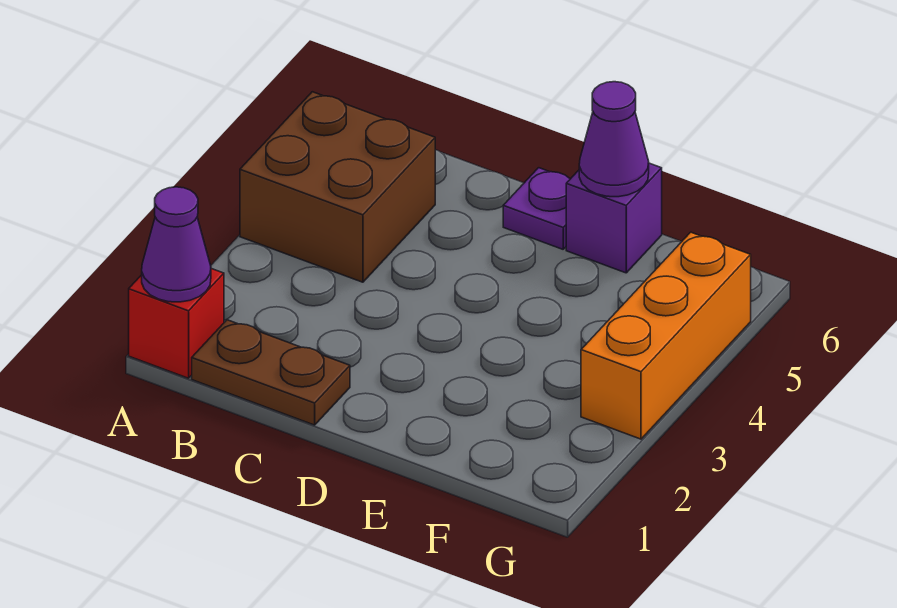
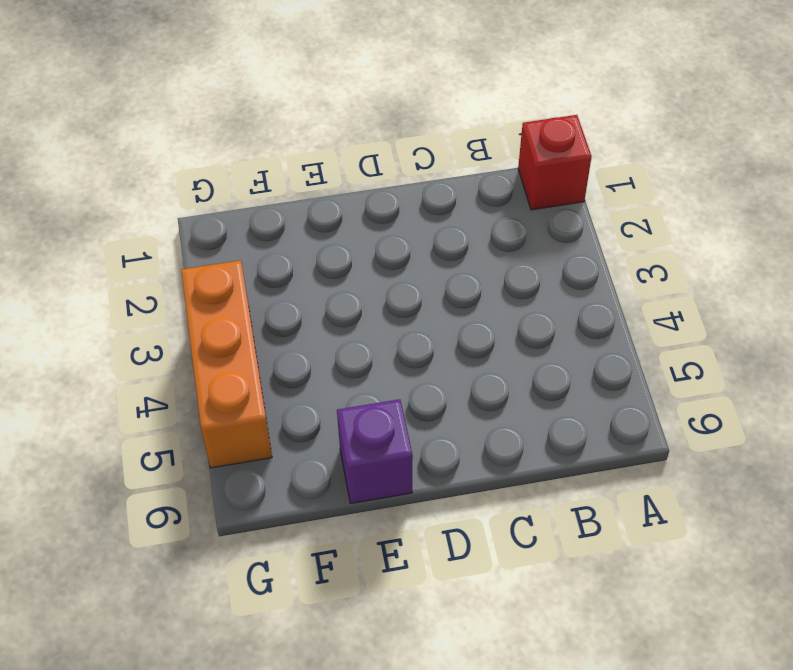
none -> brown brick A4:B5 level 1
none -> brown plate B1:C1 level 1

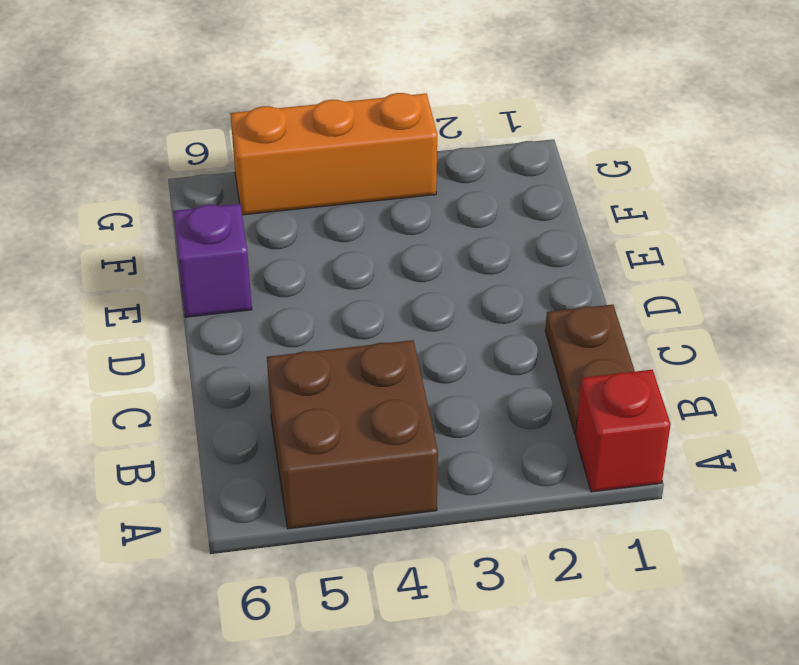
none -> purple plate D6 level 1
none -> purple cone A1 level 2

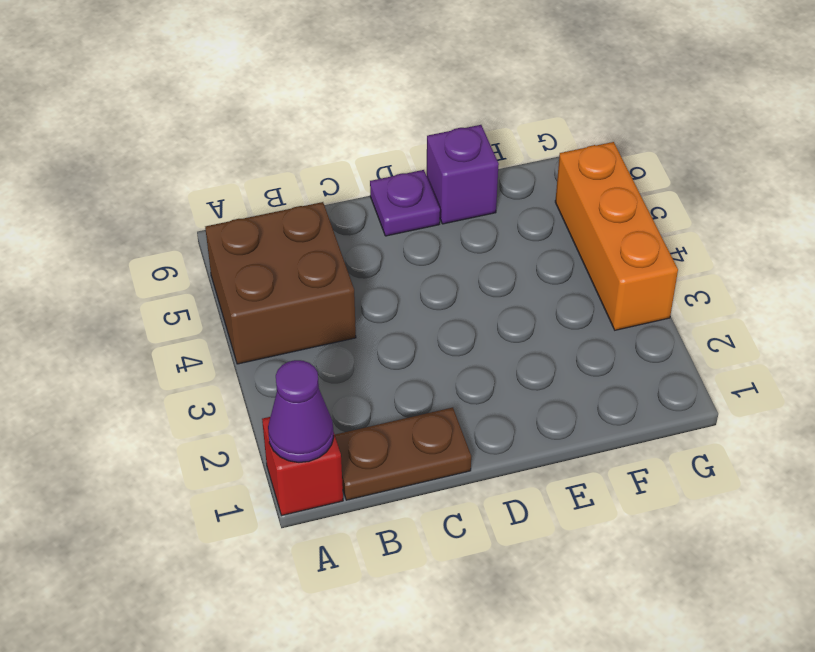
none -> purple cone E6 level 2

